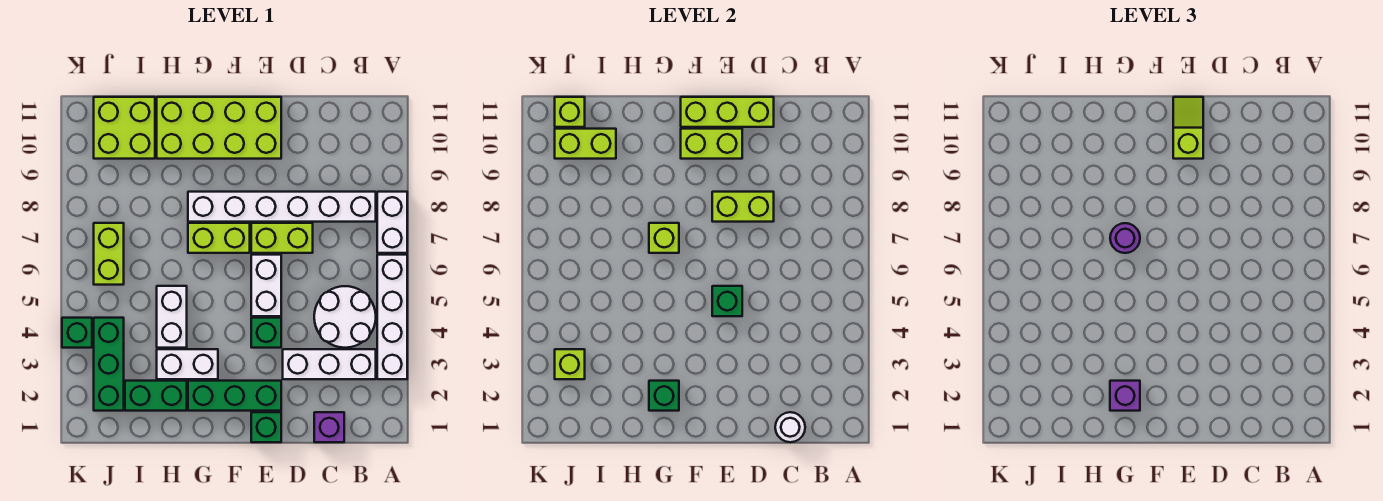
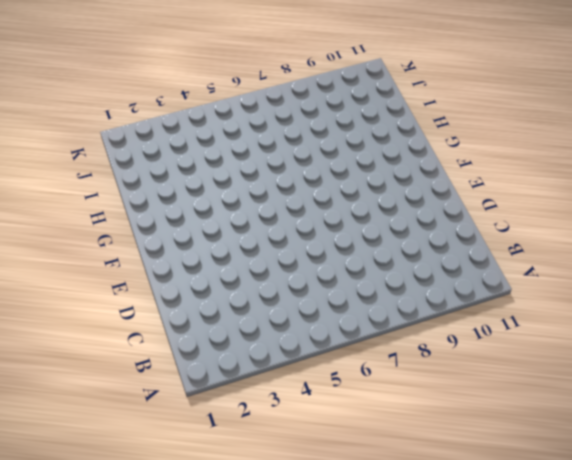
none -> white brick A3:A6 level 1
none -> white brick A7:A8 level 1
none -> white brick B3:D3 level 1
none -> white round brick B4:C5 level 1

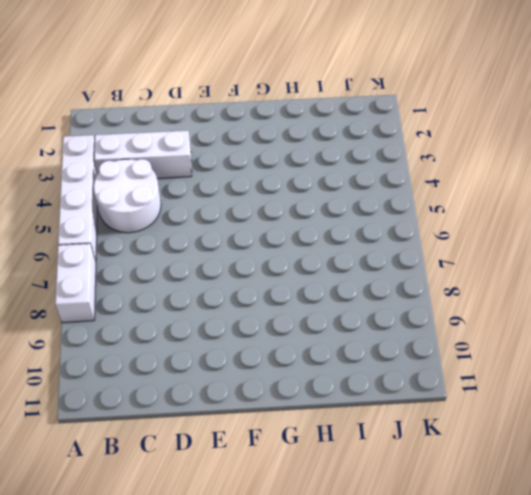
none -> white brick B8:G8 level 1
none -> purple brick C1 level 1
none -> lime brick D7:E7 level 1
none -> green brick E1 level 1

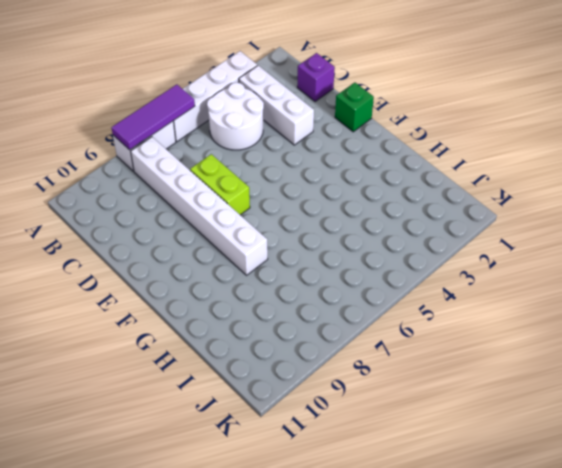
purple tile A6:A8 level 2 -> none
none -> green brick E2:G2 level 1
none -> green brick E4 level 1
none -> white brick E5:E6 level 1
none -> lime brick E10:H11 level 1

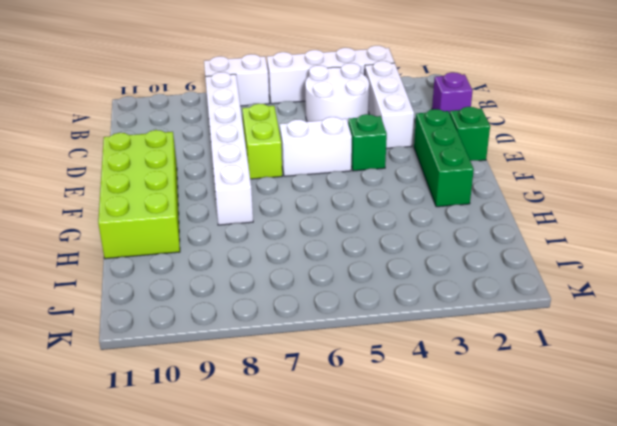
none -> lime brick F7:G7 level 1
none -> white brick G3:H3 level 1
none -> green brick H2:I2 level 1
none -> white brick H4:H5 level 1

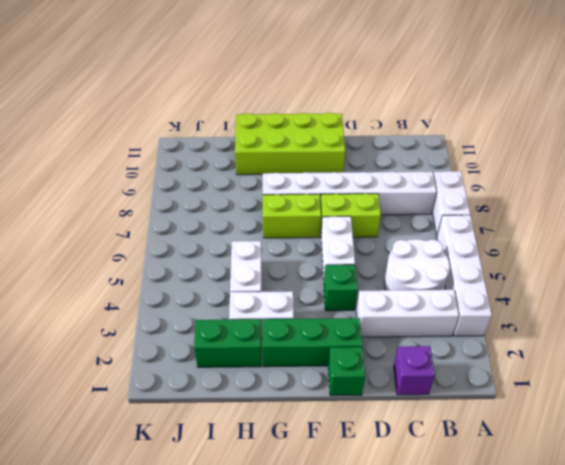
none -> lime brick I10:J11 level 1
none -> green brick J2:J4 level 1
none -> lime brick J6:J7 level 1
none -> green brick K4 level 1

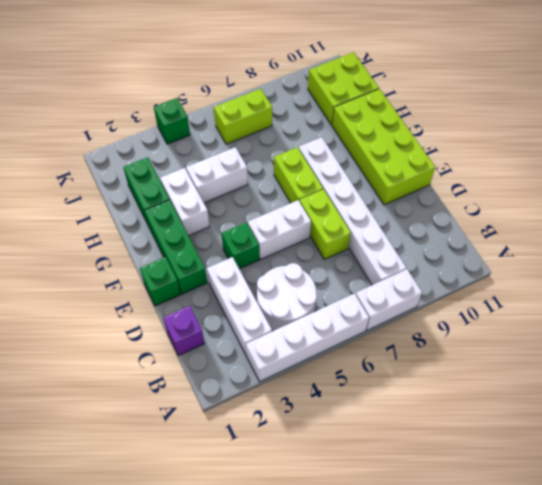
none -> green brick J2:J4 level 1
none -> white round brick C1 level 2
none -> lime brick D8:E8 level 2
none -> lime brick D11:F11 level 2

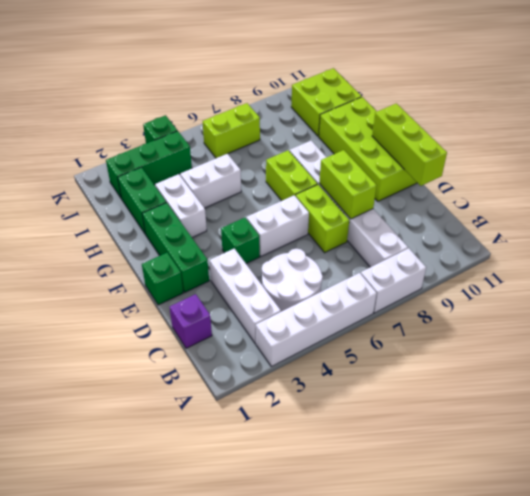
none -> white round brick C1 level 2
none -> green brick E5 level 2
none -> lime brick E10:F10 level 2
none -> green brick G2 level 2

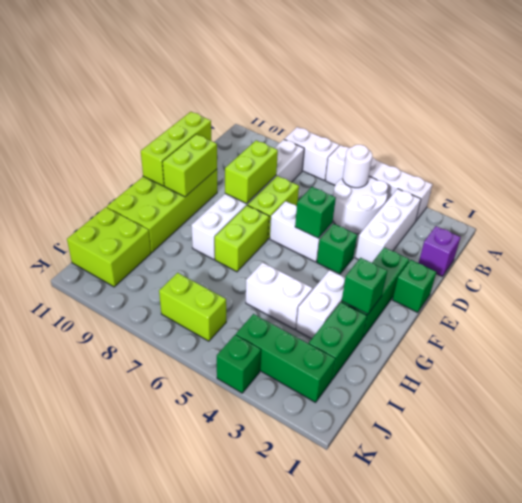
white round brick B5 level 2 -> white round brick C1 level 2
none -> lime brick G7 level 2
none -> lime brick I10:J10 level 2
none -> lime brick J3 level 2
none -> lime brick J11 level 2

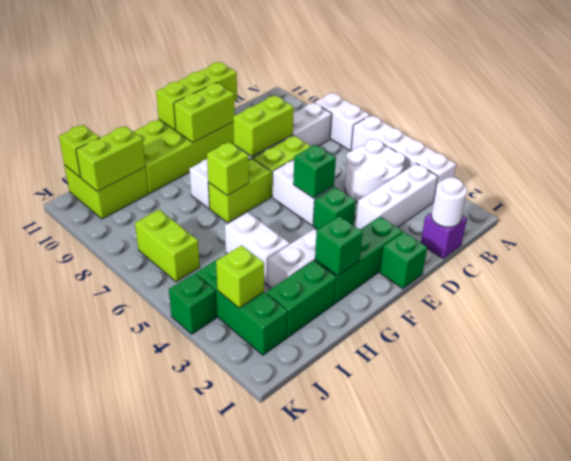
none -> lime slope E10:E11 level 3 top 10
none -> purple brick G2 level 3
none -> purple round brick G7 level 3

